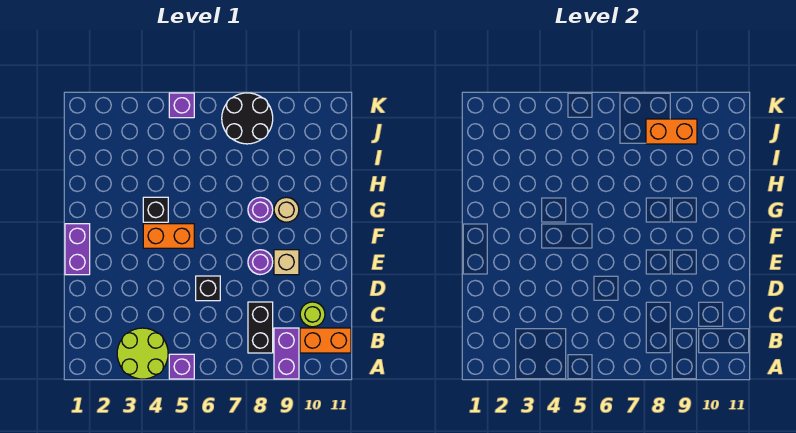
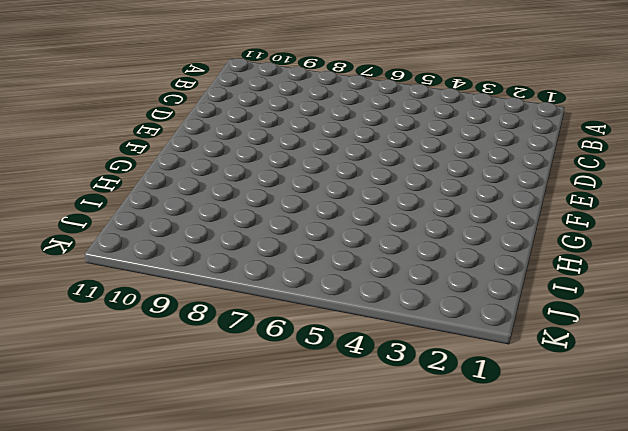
none -> lime round brick A3:B4 level 1
none -> purple brick A5 level 1
none -> purple brick A9:B9 level 1

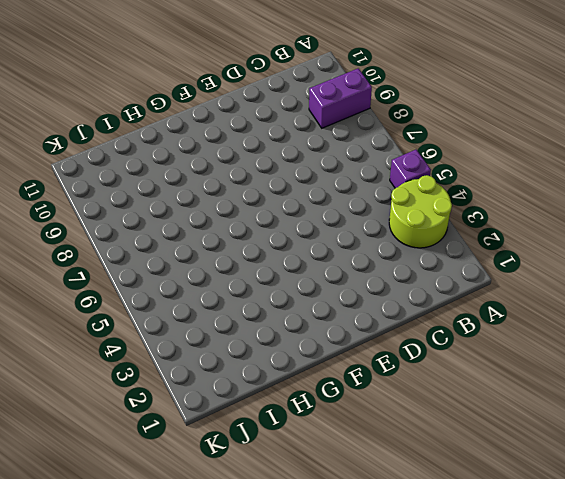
none -> black brick B8:C8 level 1
none -> orange brick B10:B11 level 1
none -> lime round brick C10 level 1

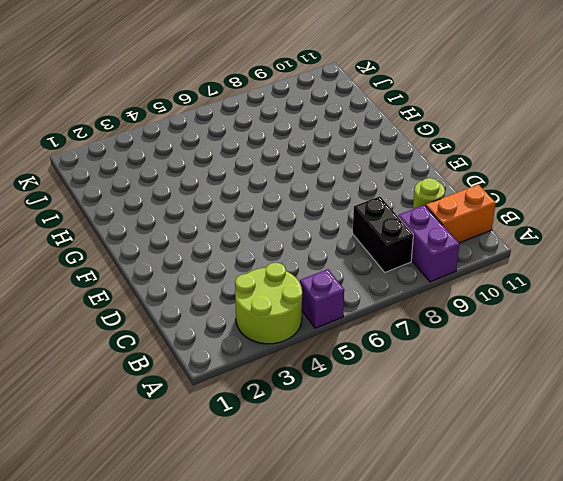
none -> black brick D6 level 1
none -> purple brick E1:F1 level 1
none -> purple round brick E8 level 1

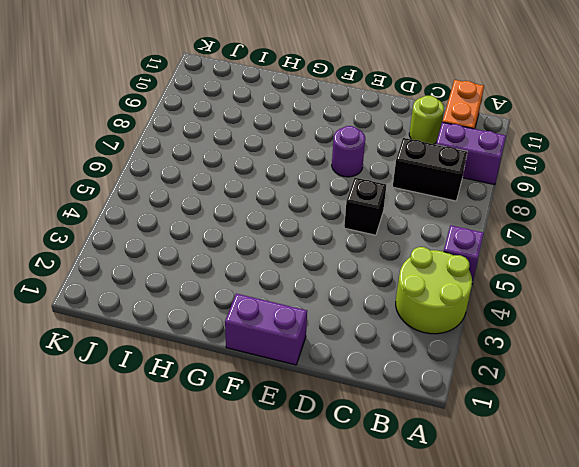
none -> tan brick E9 level 1
none -> orange brick F4:F5 level 1
none -> black brick G4 level 1

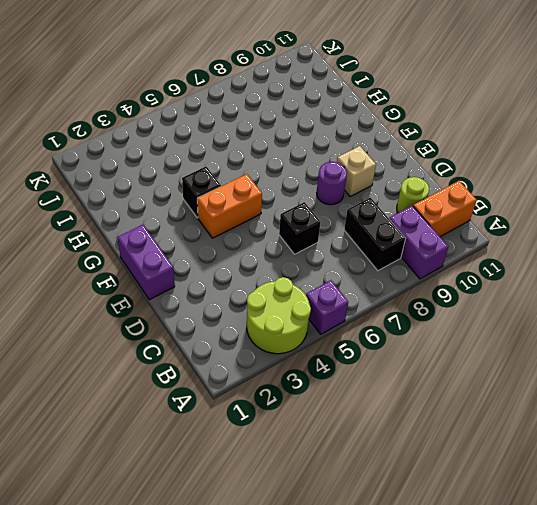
none -> purple round brick G8 level 1
none -> tan round brick G9 level 1
none -> black round brick J7:K8 level 1

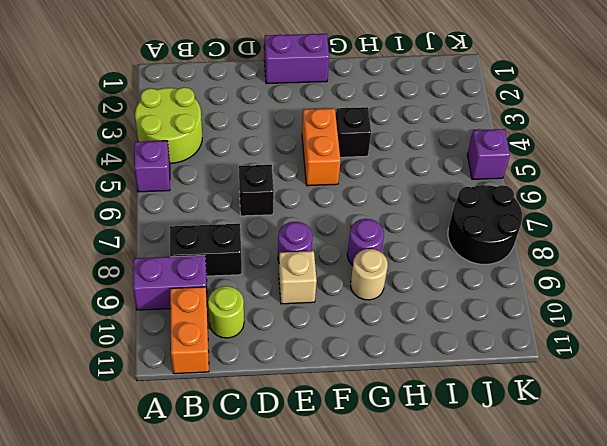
none -> orange brick J8:J9 level 2

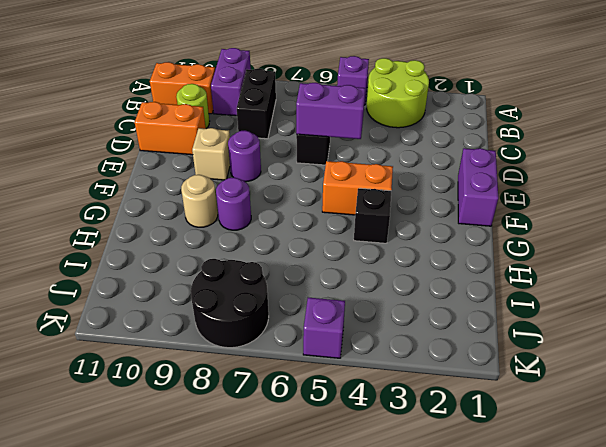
purple brick D5:D6 level 2 -> none
orange brick D10:D11 level 1 -> orange brick J8:J9 level 2

